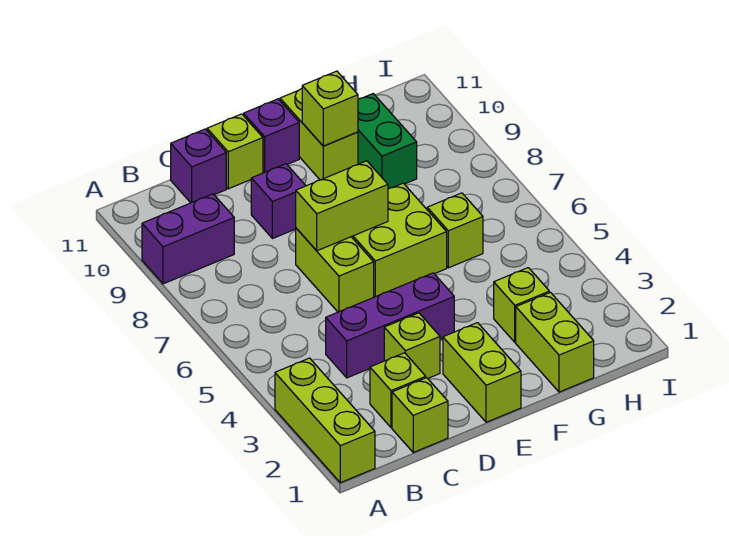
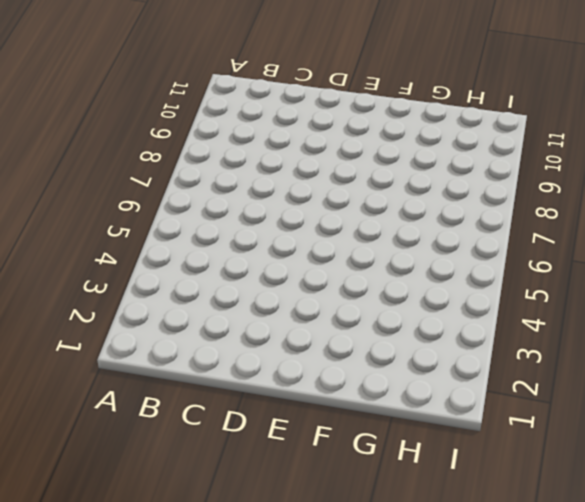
none -> lime brick A1:A3 level 1
none -> purple brick A9:B9 level 1
none -> lime brick C1 level 1

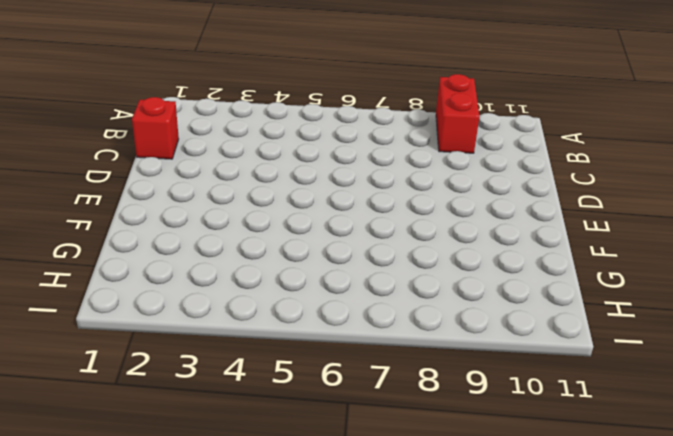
red brick A9:B9 level 1 -> purple brick A9:B9 level 1
red brick C1 level 1 -> lime brick C1 level 1
none -> lime brick A1:A3 level 1
none -> lime brick C2 level 1
none -> purple brick C4:E4 level 1

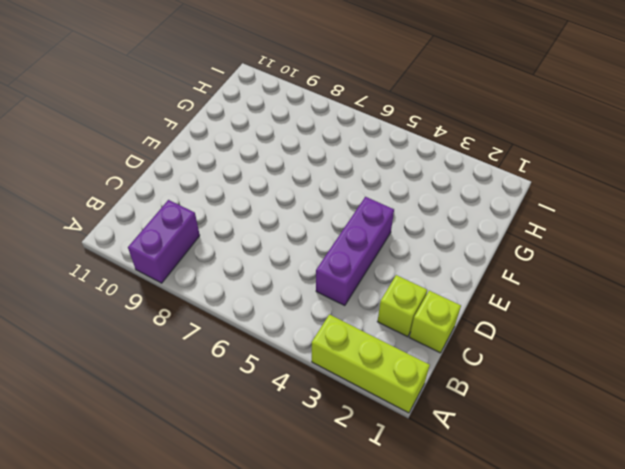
none -> purple brick C11 level 1
none -> lime brick D3 level 1
none -> lime brick D6:D7 level 1

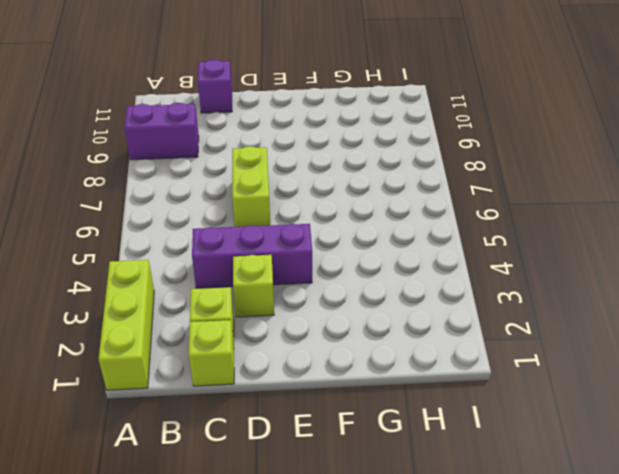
none -> purple brick D9 level 1
none -> lime brick D11 level 1
none -> lime brick E1:E2 level 1

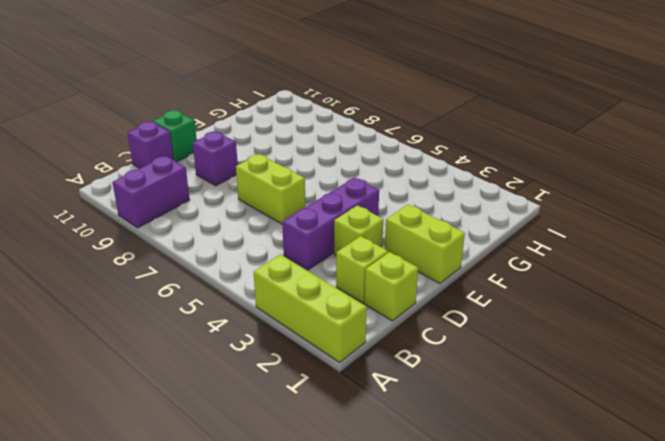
green brick D11 level 1 -> lime brick D11 level 1
none -> lime brick E6:F7 level 1
none -> purple brick E11 level 1
none -> lime brick F10:F11 level 1

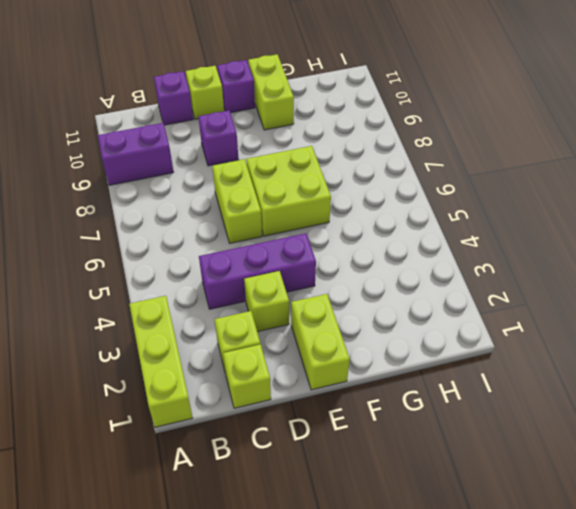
none -> lime brick G1:G2 level 1
none -> lime brick G3 level 1
none -> lime brick G6 level 1

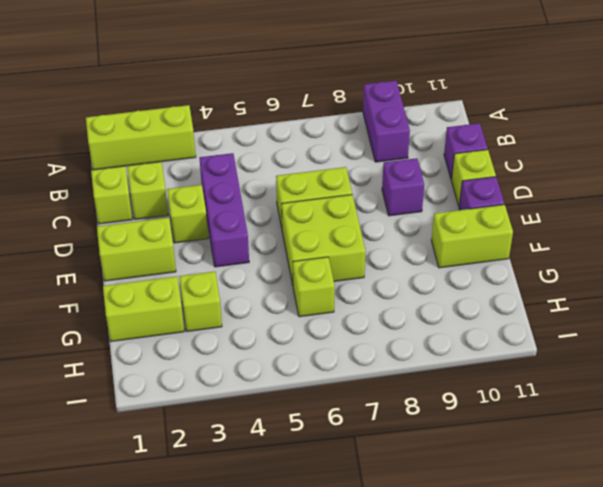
none -> green brick G9:G10 level 1
none -> lime brick D7:E7 level 2
none -> lime brick F10 level 2

